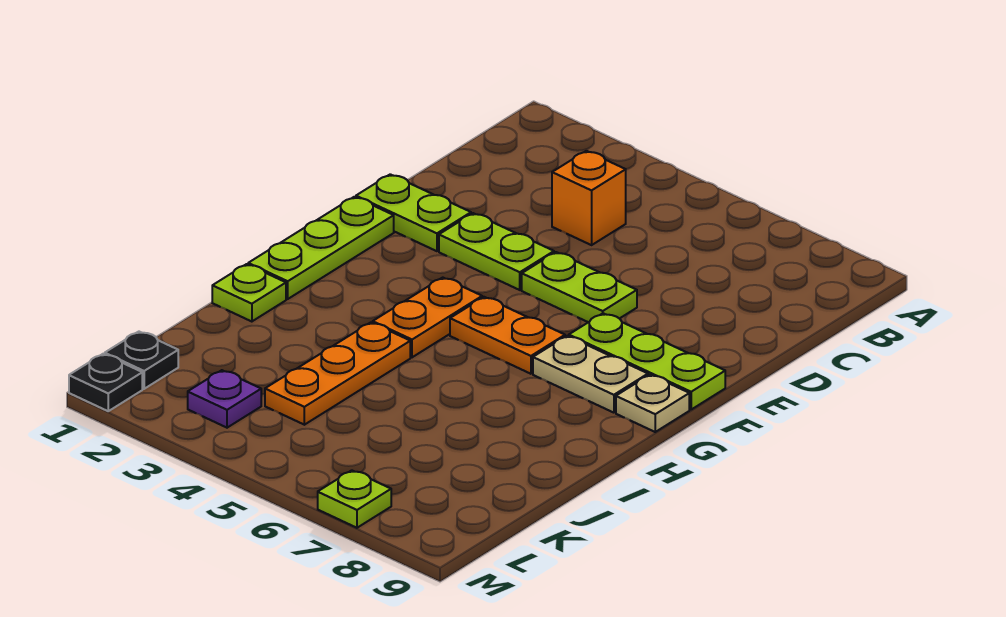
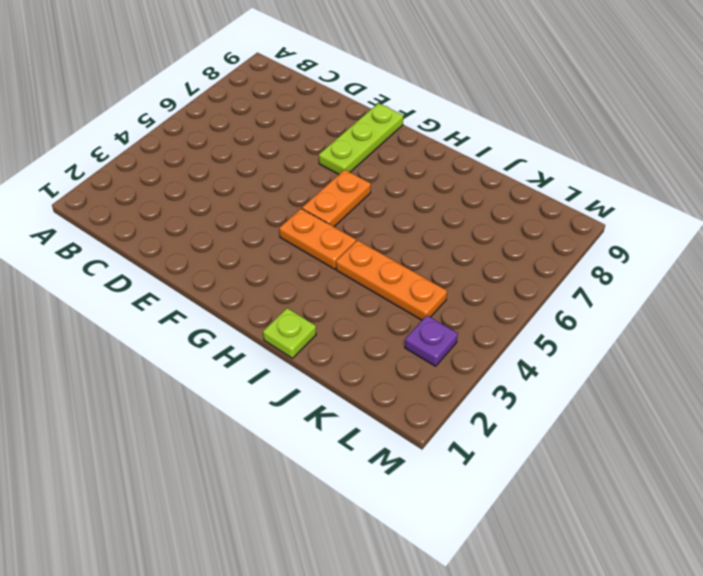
none -> orange brick C4 level 1
none -> lime plate E1:E2 level 1
none -> lime plate E3:E4 level 1

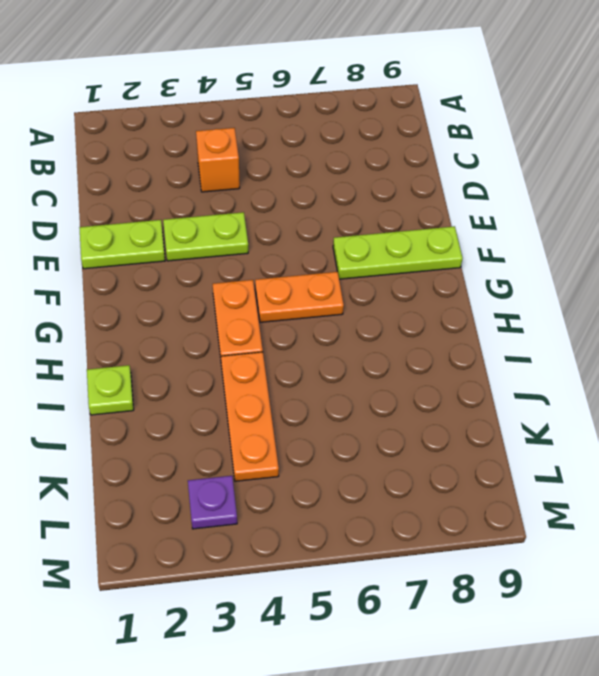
none -> lime plate E5:E6 level 1
none -> lime plate F1:H1 level 1
none -> tan plate G7:G8 level 1

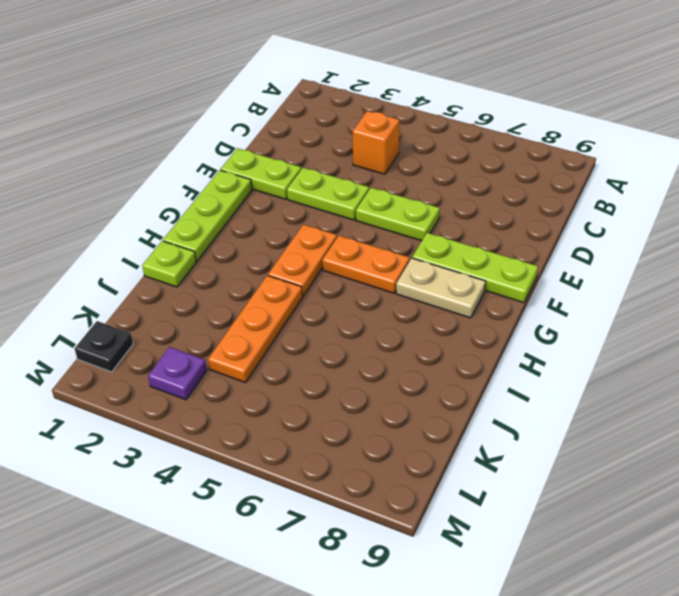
none -> tan plate G9 level 1
none -> black plate M1 level 1
none -> lime plate M7 level 1

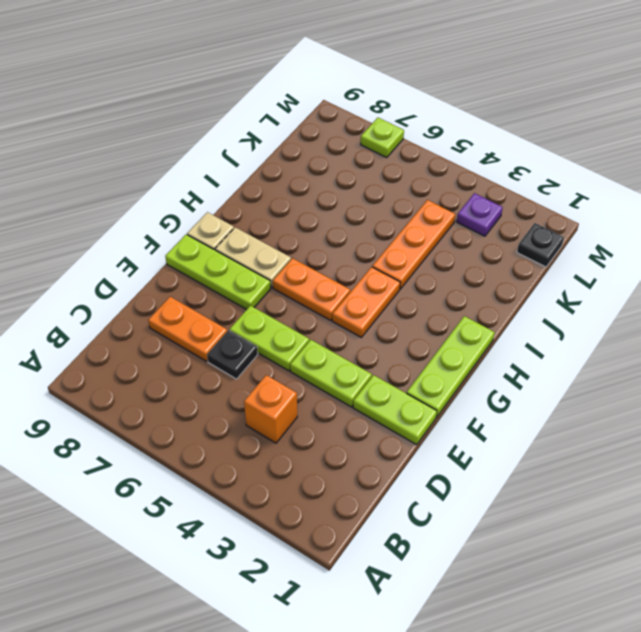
black plate D6 level 1 -> black plate M1 level 1
orange plate D7:D8 level 1 -> none
none -> lime plate I1 level 1

